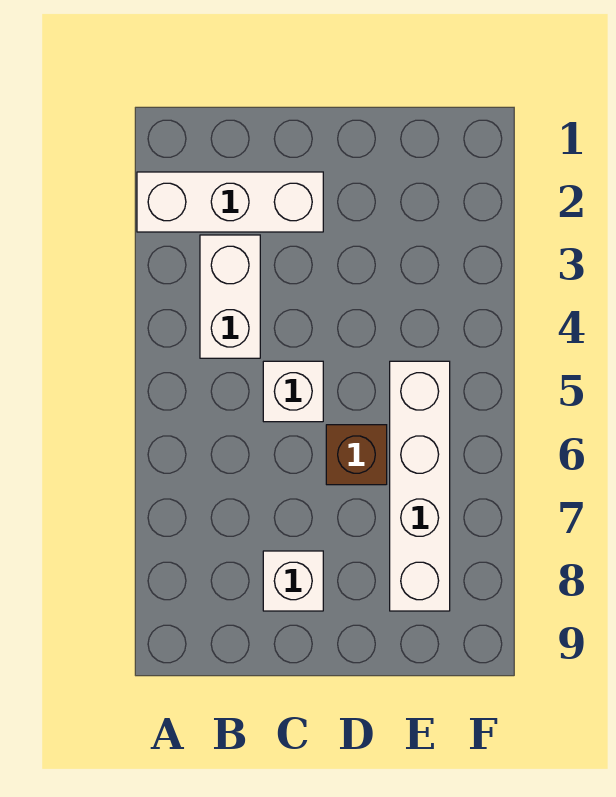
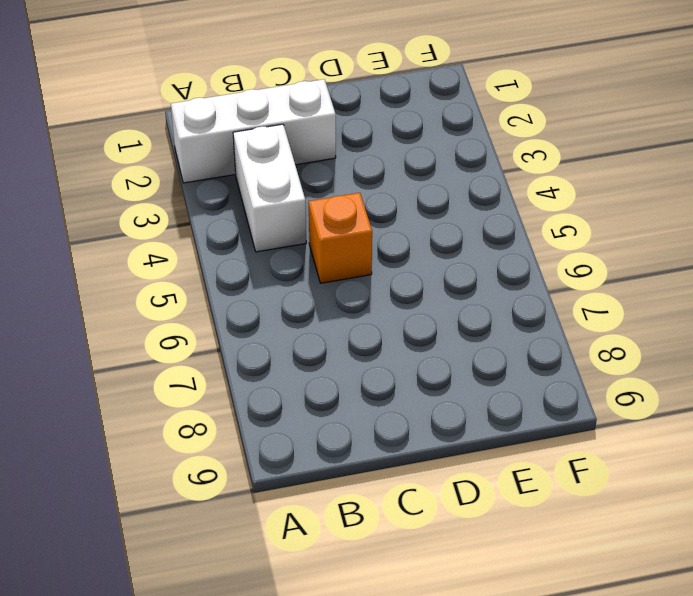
orange brick C5 level 1 -> white brick C5 level 1
none -> white brick C8 level 1
none -> brown brick D6 level 1

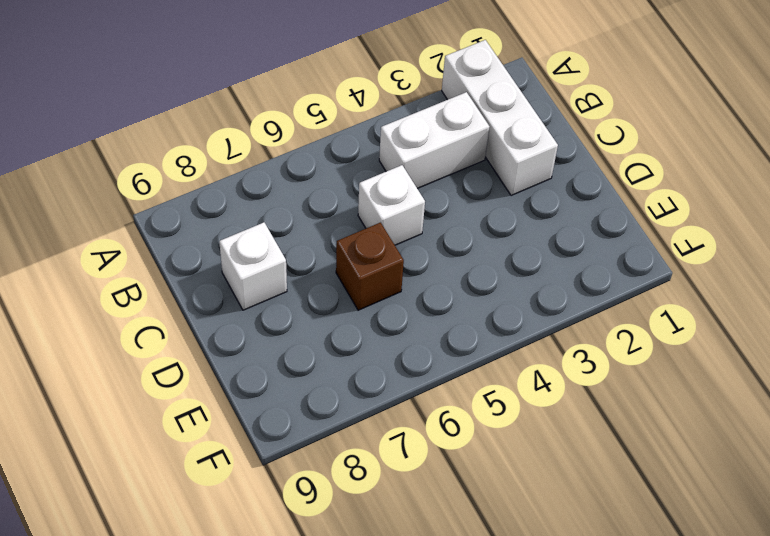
none -> white brick E5:E8 level 1

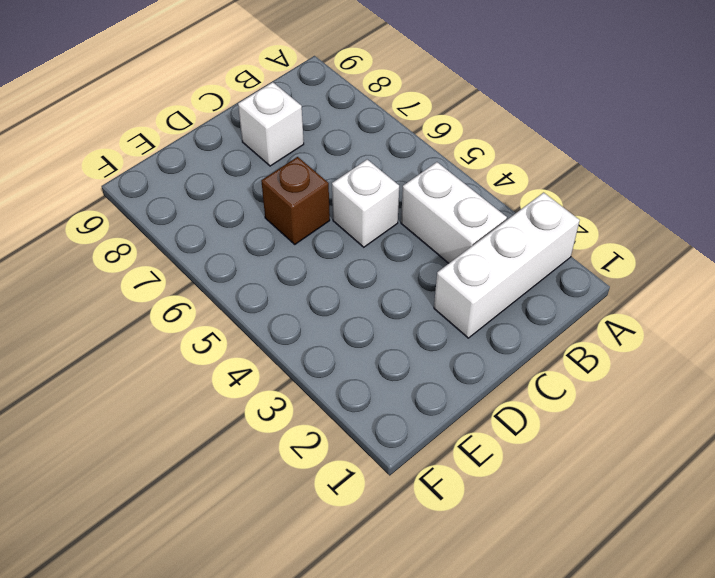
none -> white brick E5:E8 level 1

